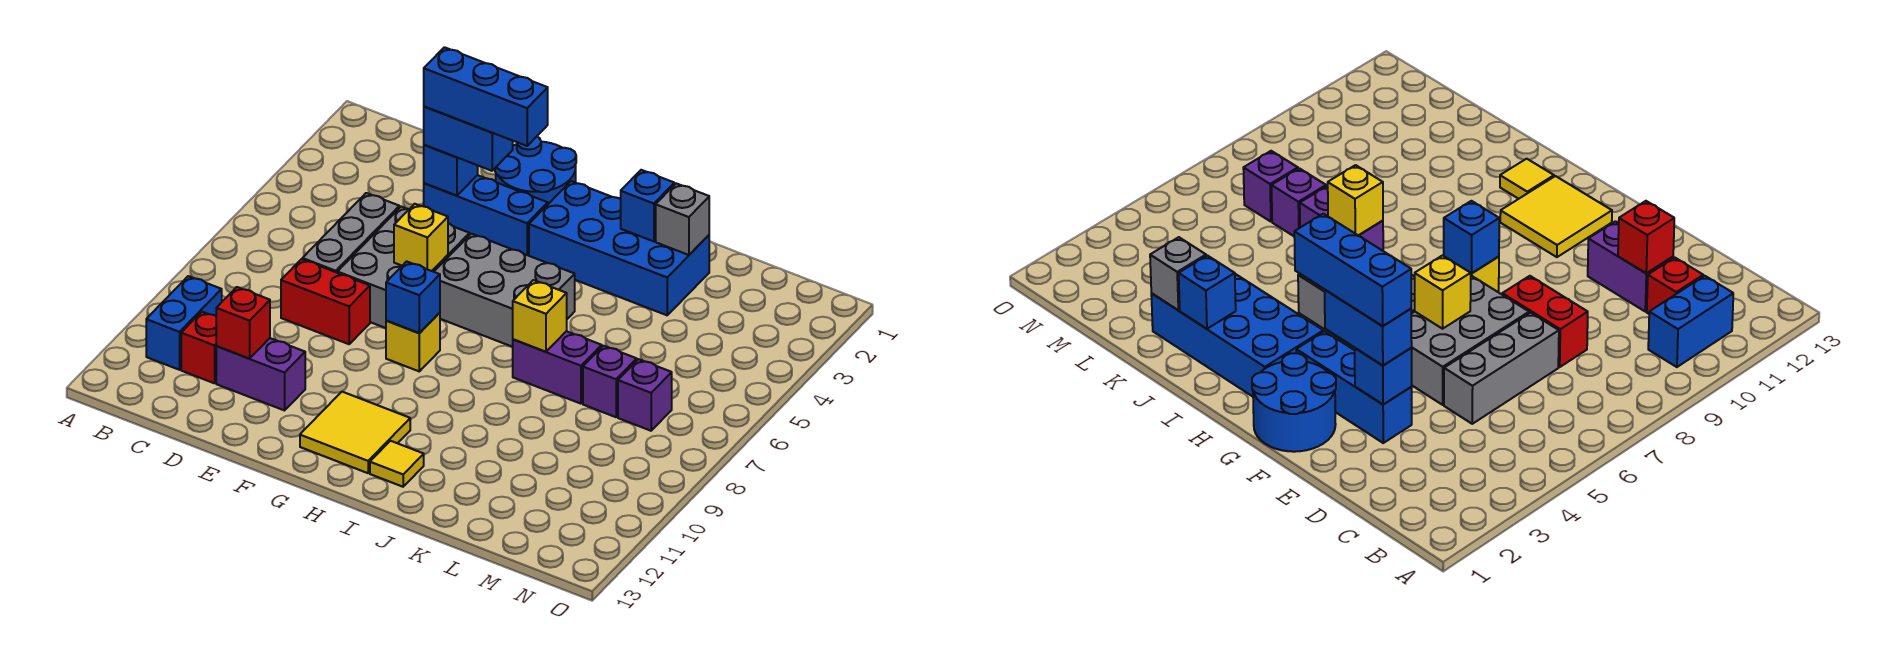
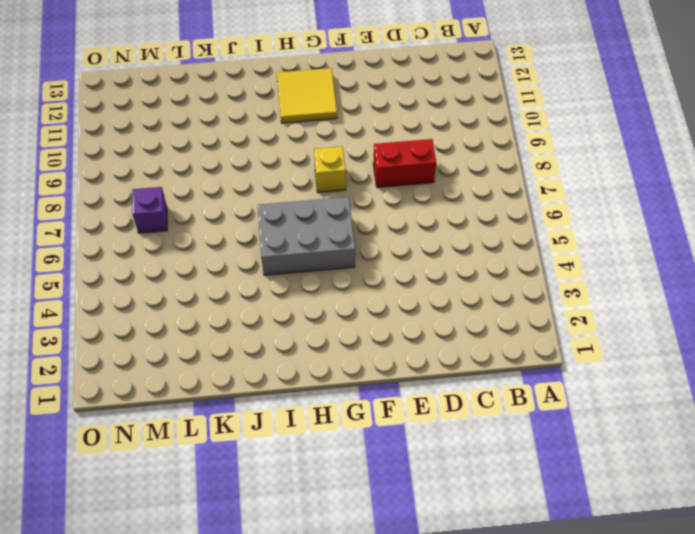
none -> blue brick B10:B11 level 1
none -> red brick C11 level 1
none -> grey brick D5:D7 level 1

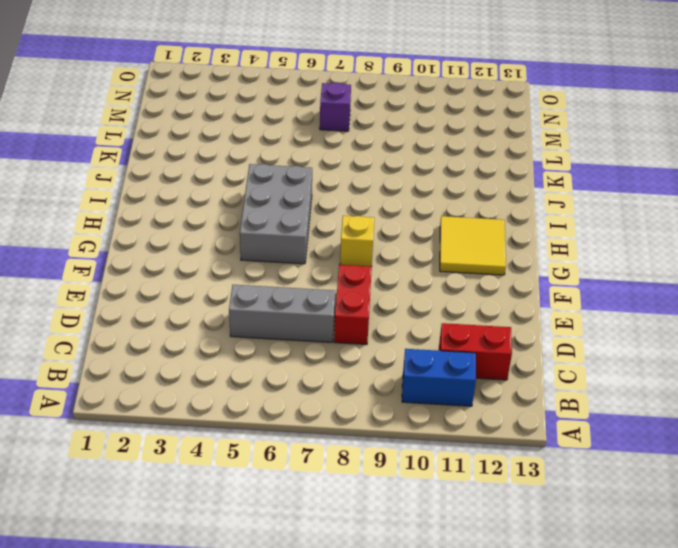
red brick C11:C12 level 1 -> red brick C11 level 1
none -> purple brick D11:E11 level 1
none -> blue brick E3:G3 level 1
none -> grey brick E5:F7 level 1

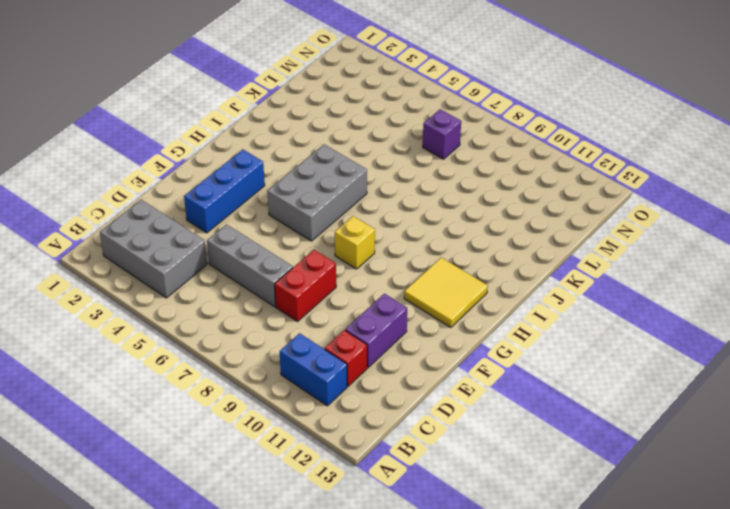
grey brick B2:C4 level 1 -> grey brick E5:F7 level 1
none -> blue round brick F1:G2 level 1
none -> blue brick H2:K3 level 1
none -> yellow tile I12 level 1

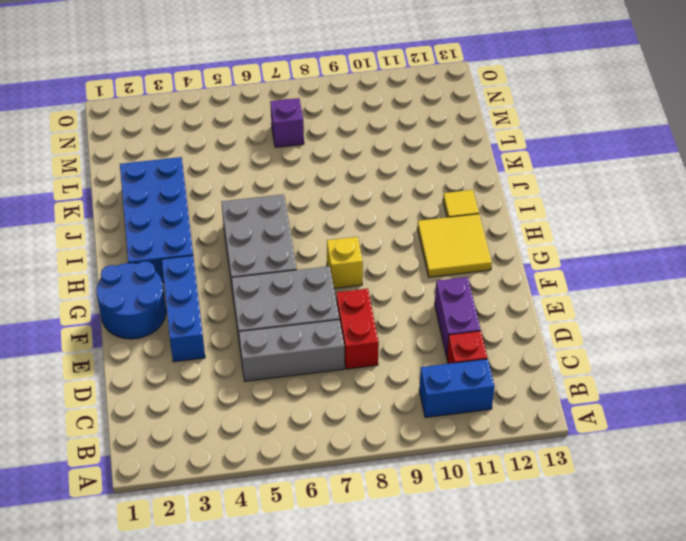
none -> purple brick J7:K7 level 1
none -> purple brick L7 level 1
none -> red brick D11 level 2

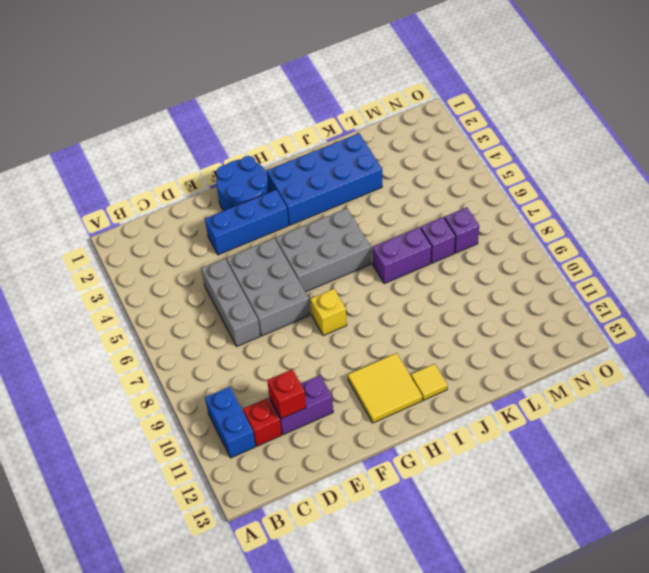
none -> red brick D8:E8 level 1
none -> blue brick E3 level 2
none -> yellow brick F6 level 2

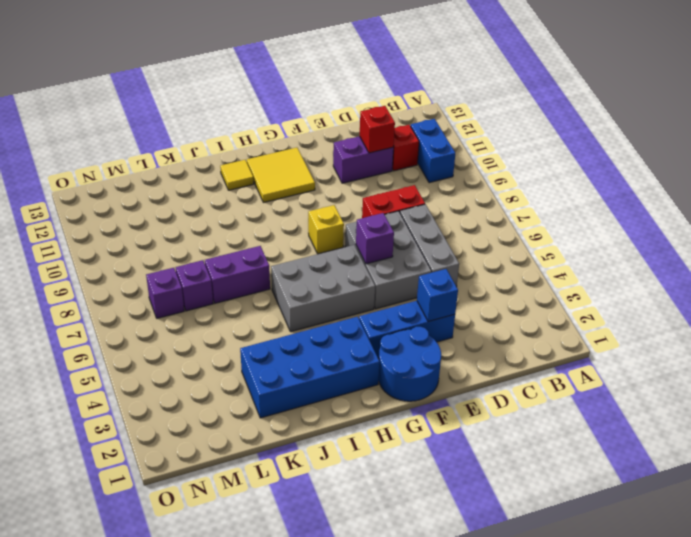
purple brick F6 level 2 -> yellow brick F6 level 2
none -> blue brick G8 level 2
none -> blue brick J2 level 2
none -> yellow brick J7 level 2

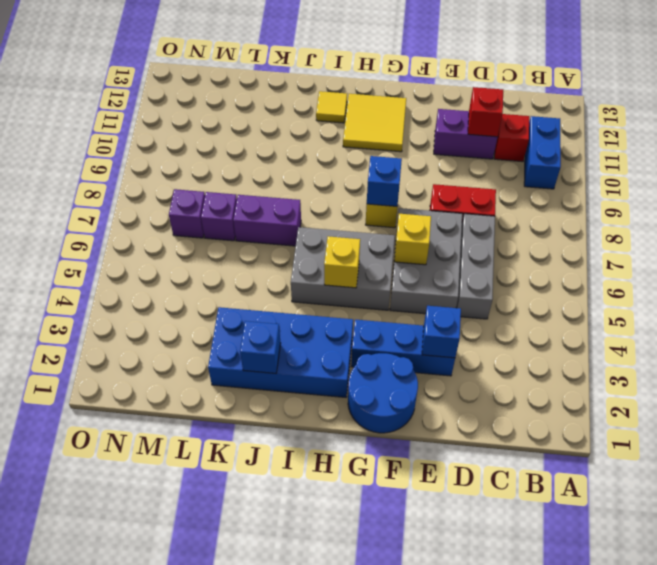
yellow brick H5 level 2 -> yellow brick J7 level 2
none -> grey brick K2 level 2
none -> blue brick E3:F3 level 3
none -> blue brick E3:G3 level 4

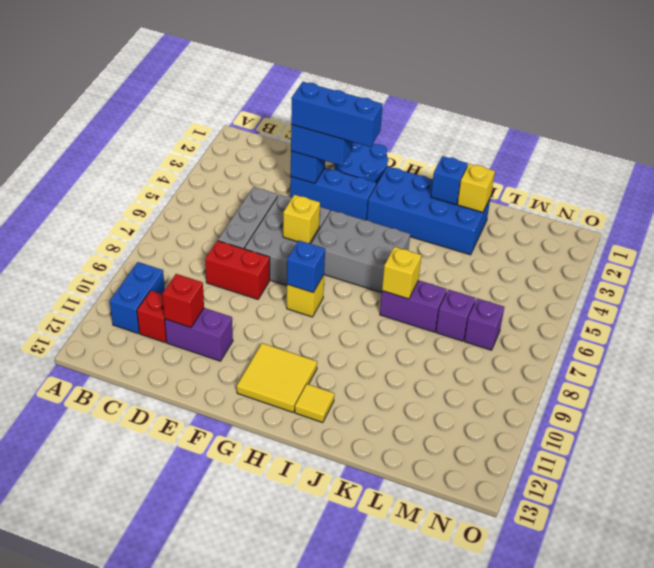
yellow brick K2 level 2 -> grey brick K2 level 2

